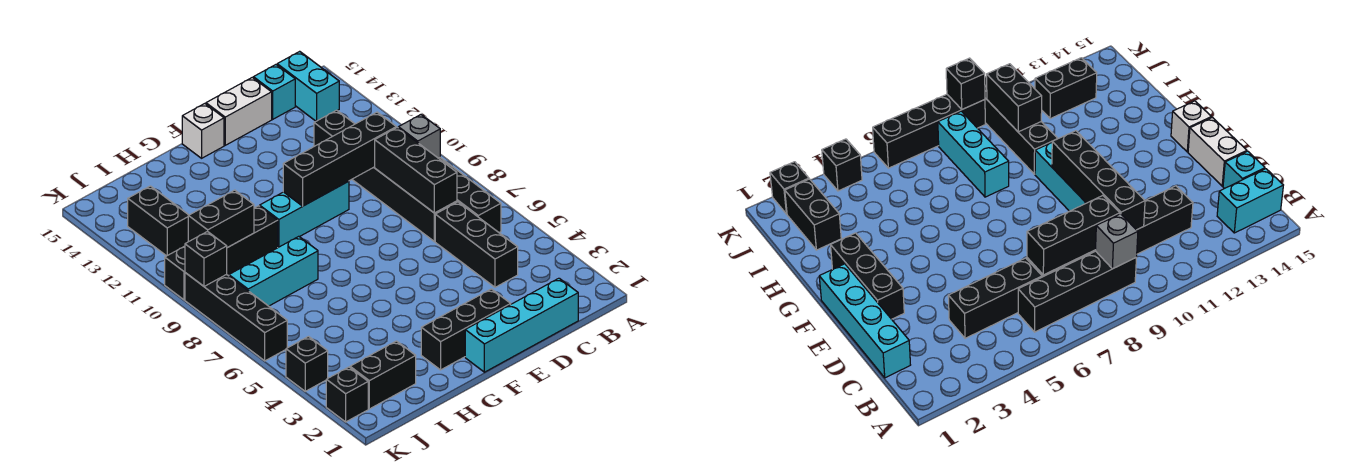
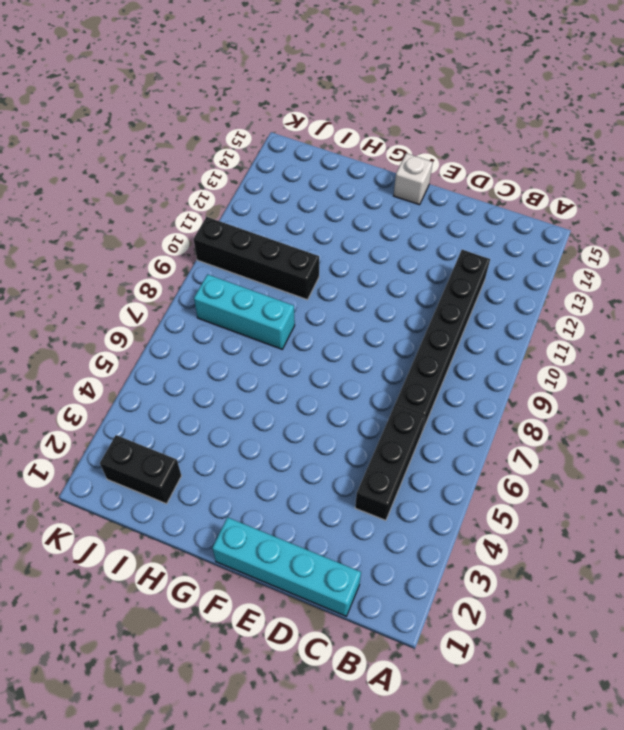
none -> black brick B6:B9 level 1
none -> cyan brick B14:B15 level 1
none -> cyan brick C15 level 1

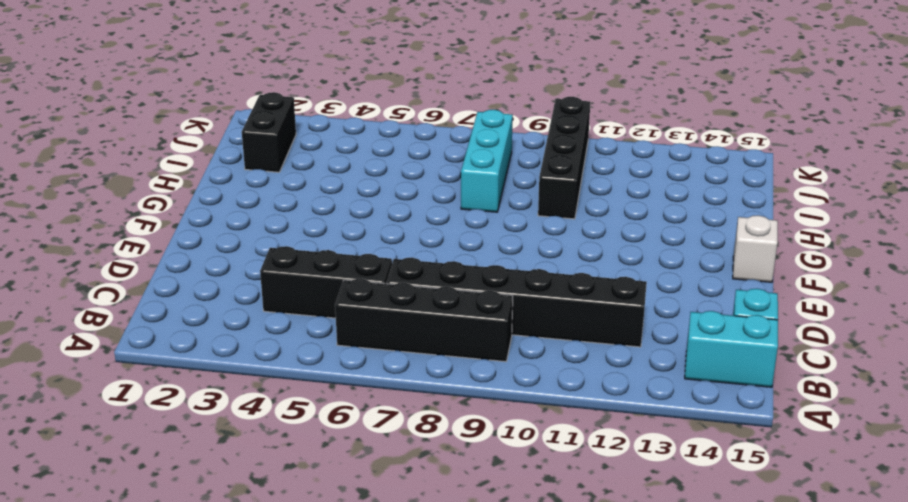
none -> cyan brick C1:F1 level 1
none -> white brick D15:E15 level 1
none -> black brick E2:G2 level 1

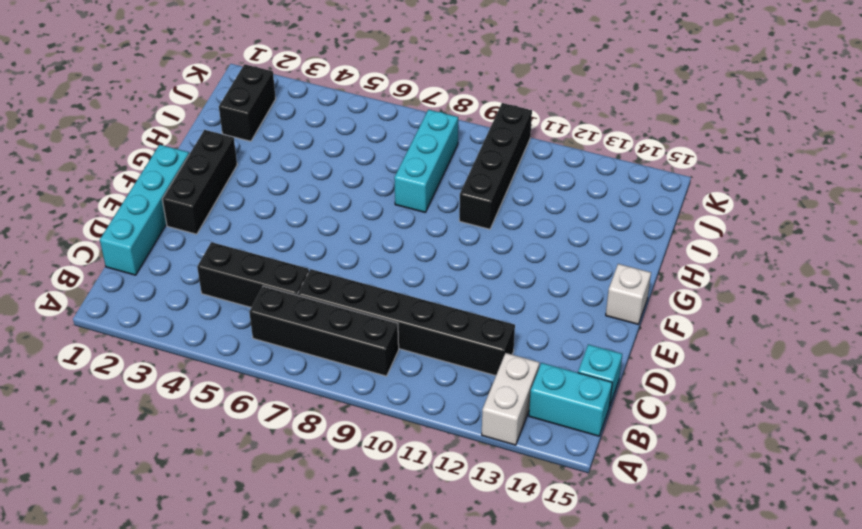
white brick A13:B13 level 1 -> white brick D15:E15 level 1
none -> cyan brick E10:G10 level 1
none -> black brick J12:J13 level 1
none -> black brick K2 level 1

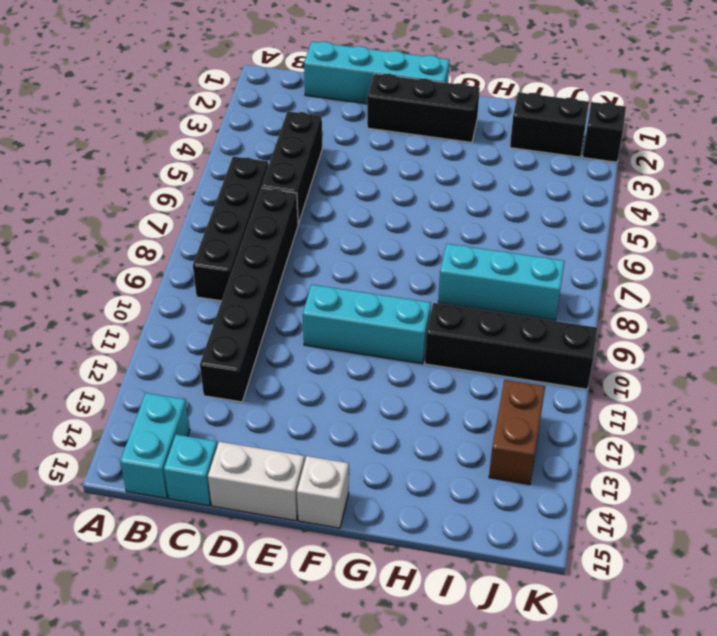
brown brick J12:J13 level 1 -> black brick J12:J13 level 1
none -> black brick K4 level 1
none -> black brick K6:K9 level 1
none -> grey brick B9 level 2

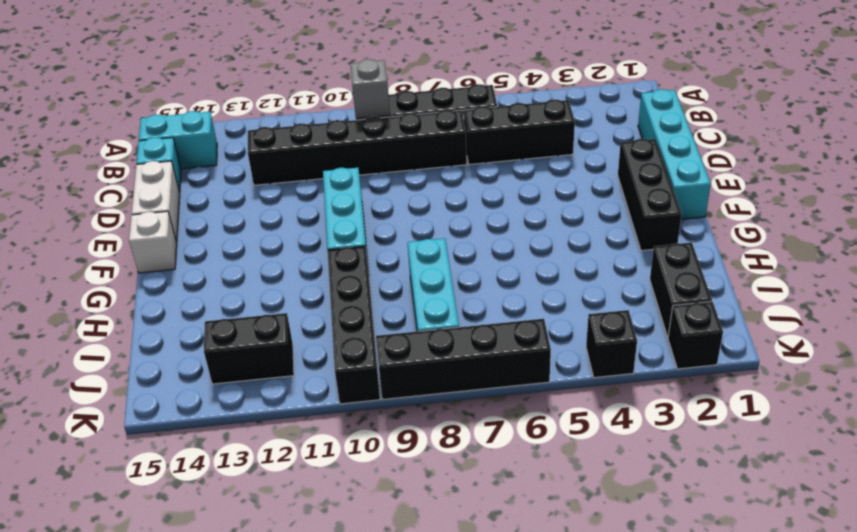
none -> black brick C7:C9 level 2
none -> black brick C10:F10 level 2
none -> black brick I10:J10 level 2

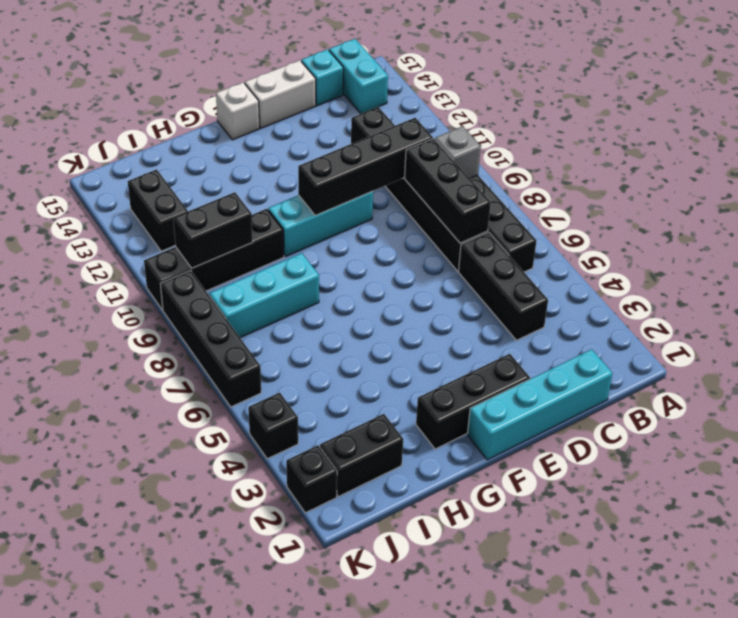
none -> black brick K9 level 2

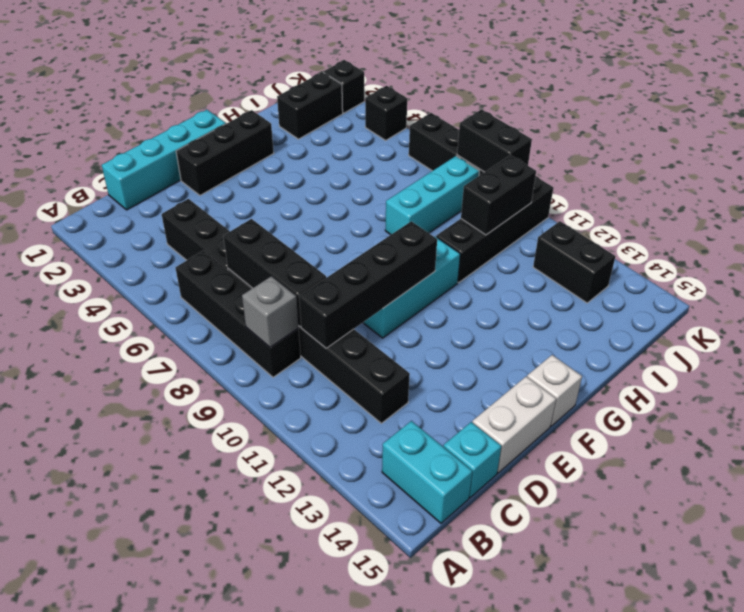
black brick K8:K9 level 2 -> black brick K9 level 2

